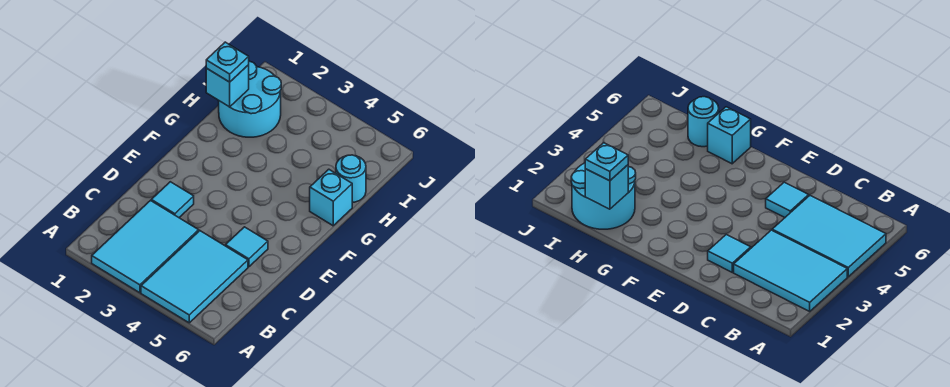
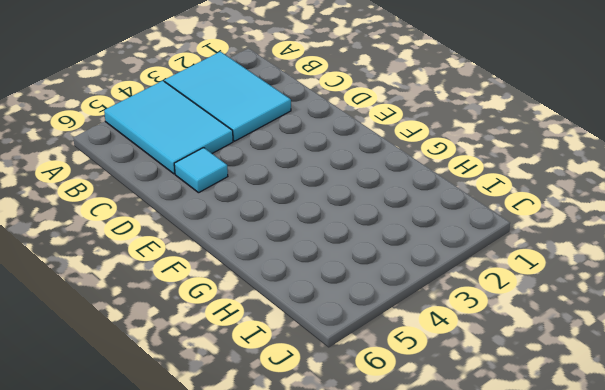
none -> cyan tile D2 level 1
none -> cyan brick G6 level 1

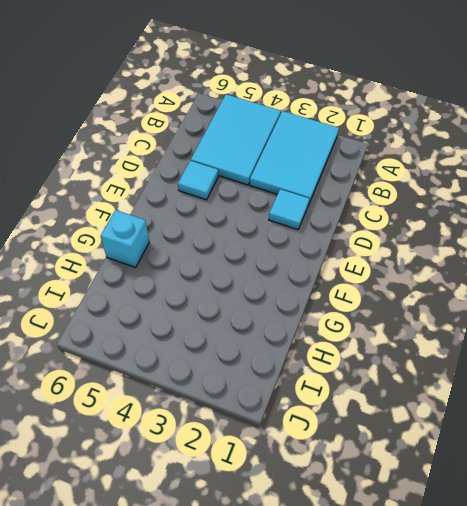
none -> cyan round brick H1:I2 level 1
none -> cyan round brick H6 level 1

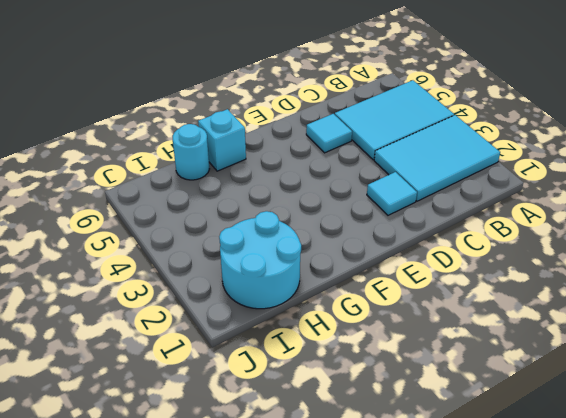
none -> cyan brick H1 level 2
none -> cyan plate H1 level 3

